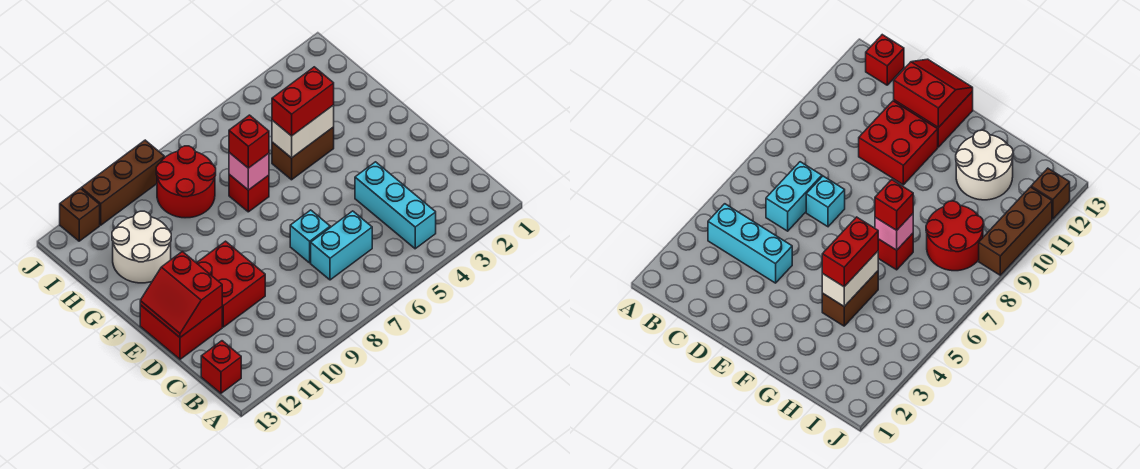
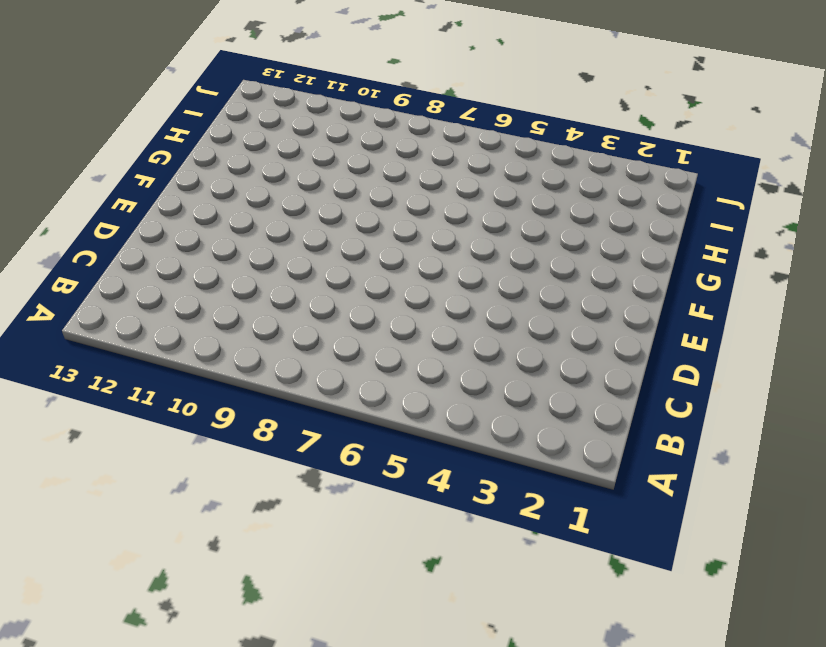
none -> cyan brick B4:D4 level 1
none -> red brick B13 level 1
none -> cyan brick C6:C7 level 1

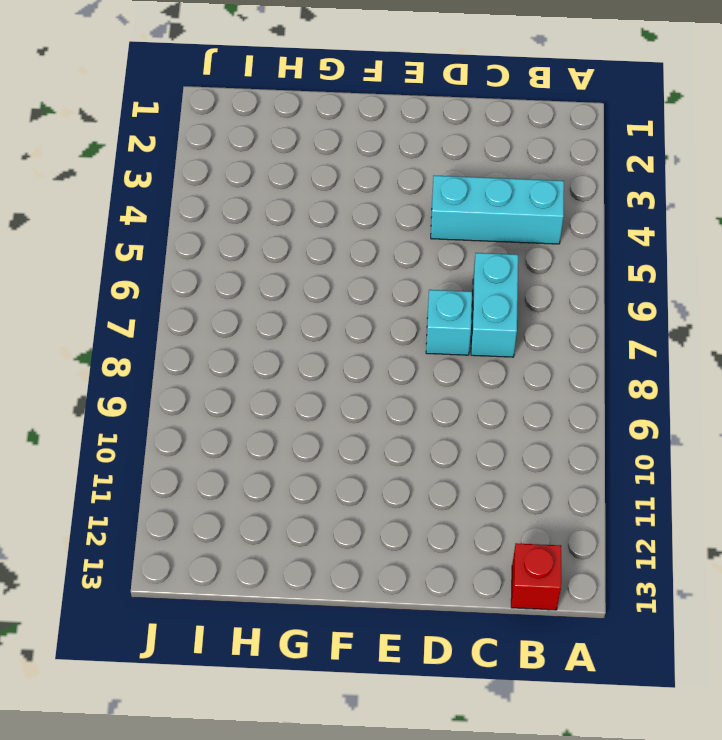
none -> red brick D10:E11 level 1
none -> red brick D12:E13 level 1
none -> brown brick G4:G5 level 1

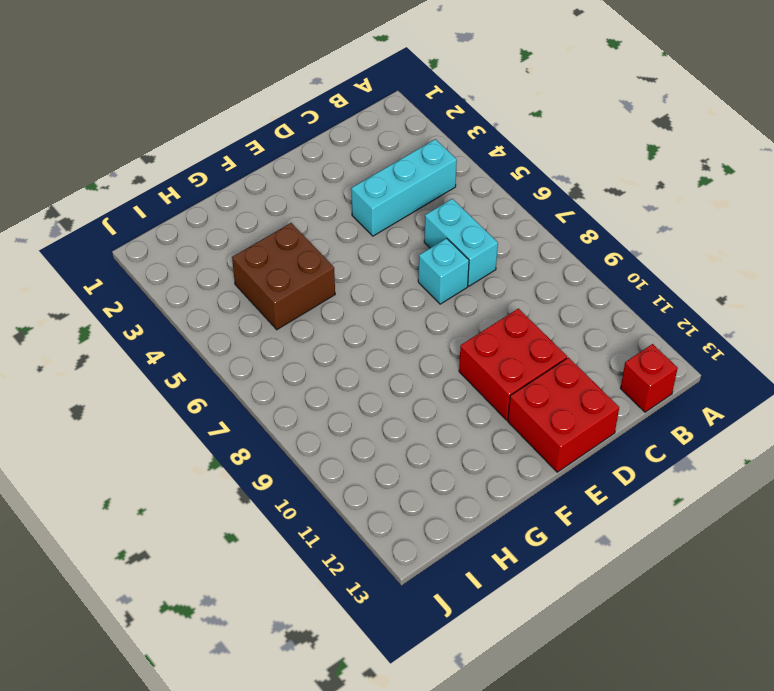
brown brick G4:H5 level 1 -> brown brick G4:G5 level 1
none -> red brick G7 level 1
none -> white round brick G11:H12 level 1
none -> red round brick H8:I9 level 1

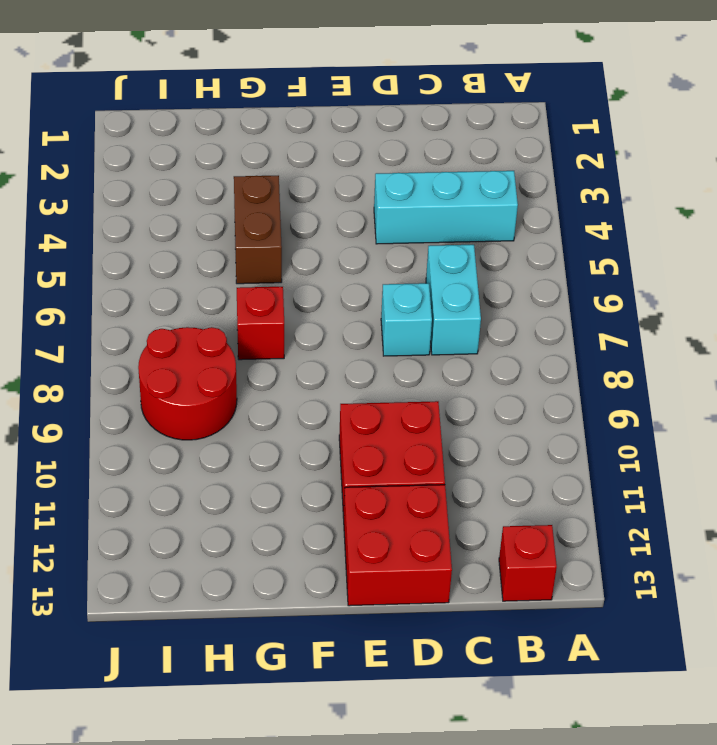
none -> white round brick G11:H12 level 1
none -> brown brick J9:J11 level 1
none -> brown brick J12 level 1

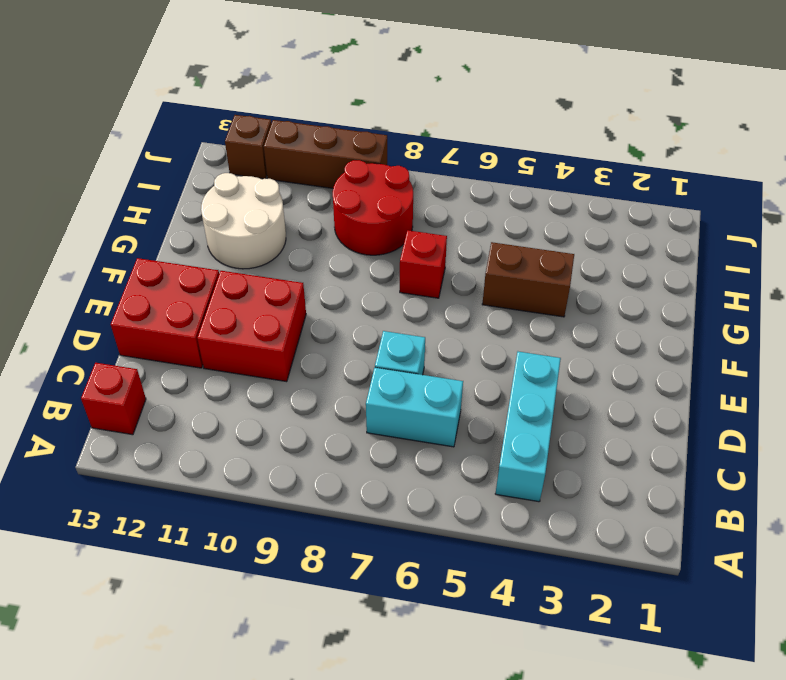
none -> red slope D12:E13 level 2 top 12
none -> white brick G4:G5 level 2
none -> pink brick G7 level 2

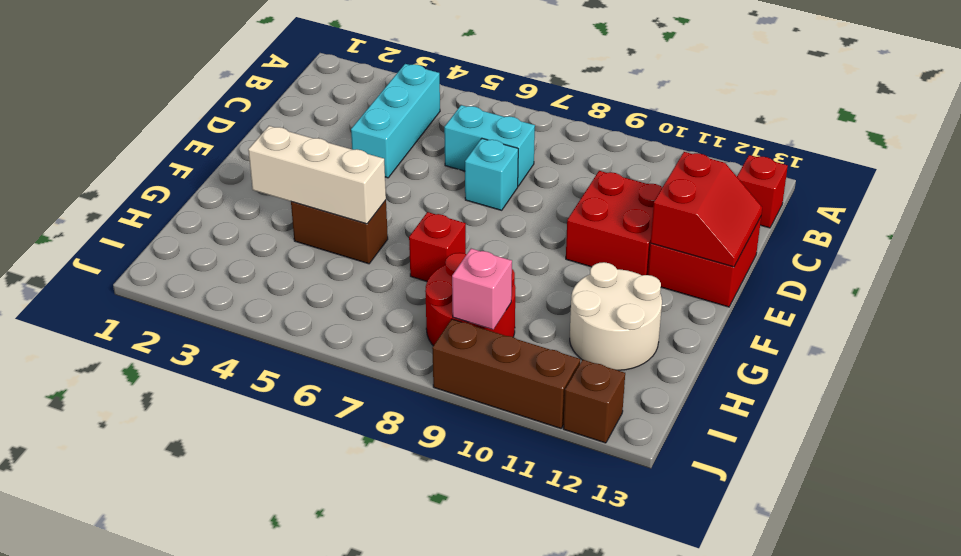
white brick G3:G5 level 2 -> white brick G4:G5 level 2
pink brick I9 level 2 -> pink brick G7 level 2
none -> red brick G4:G5 level 3
none -> red brick G7 level 3

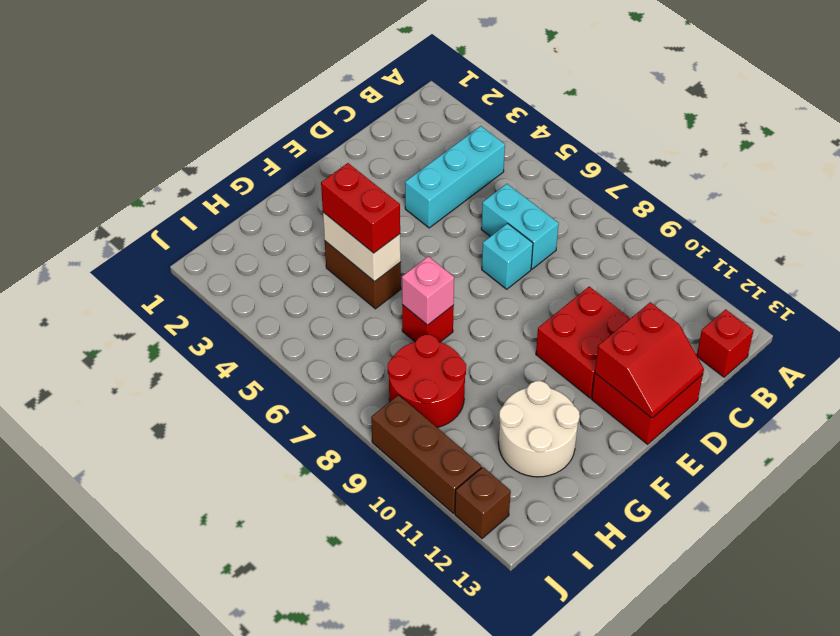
none -> red brick G7 level 3

